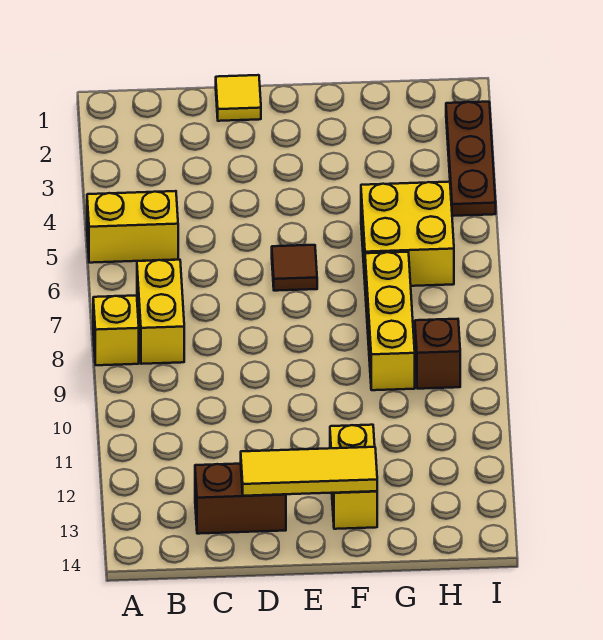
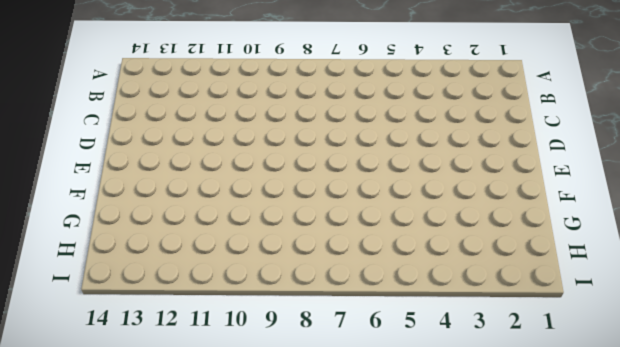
none -> yellow brick A5:B5 level 1
none -> yellow brick A8 level 1
none -> yellow brick B7:B8 level 1

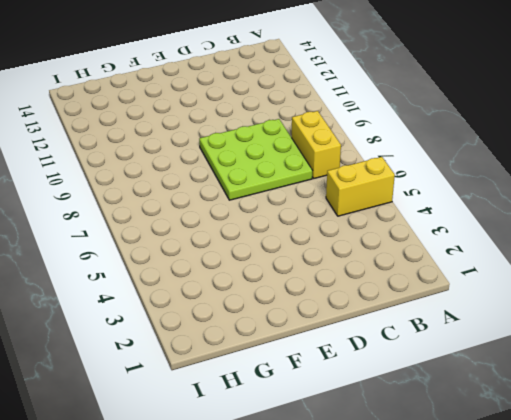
lime plate C7:E9 level 1 -> none
none -> yellow brick A8 level 1
none -> brown brick C13:D13 level 1
none -> yellow tile D1 level 1

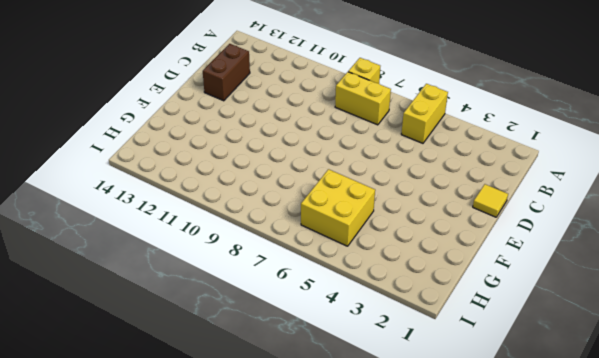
none -> brown tile E6 level 1
none -> yellow brick F12:F13 level 1
none -> yellow brick G7:G9 level 1

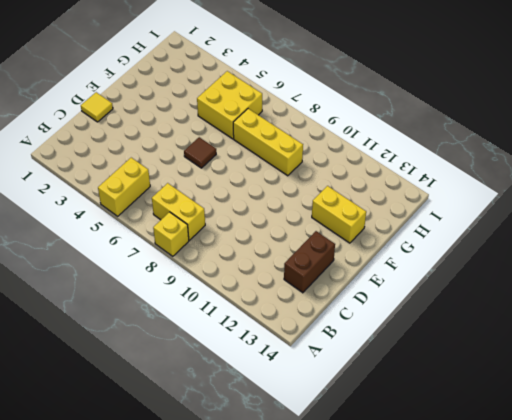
none -> brown brick H9 level 1
none -> brown plate I2:I4 level 1
none -> yellow tile D13:F13 level 2

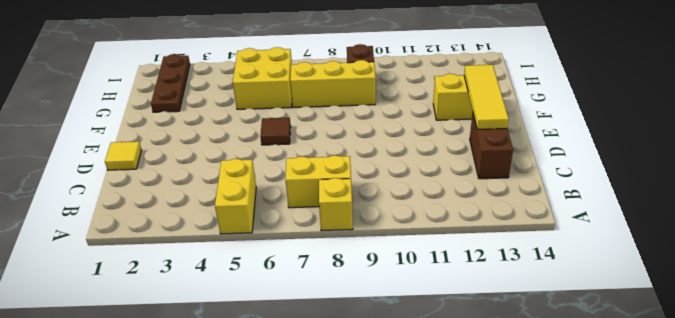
brown plate G2:I2 level 1 -> brown plate I2:I4 level 1

